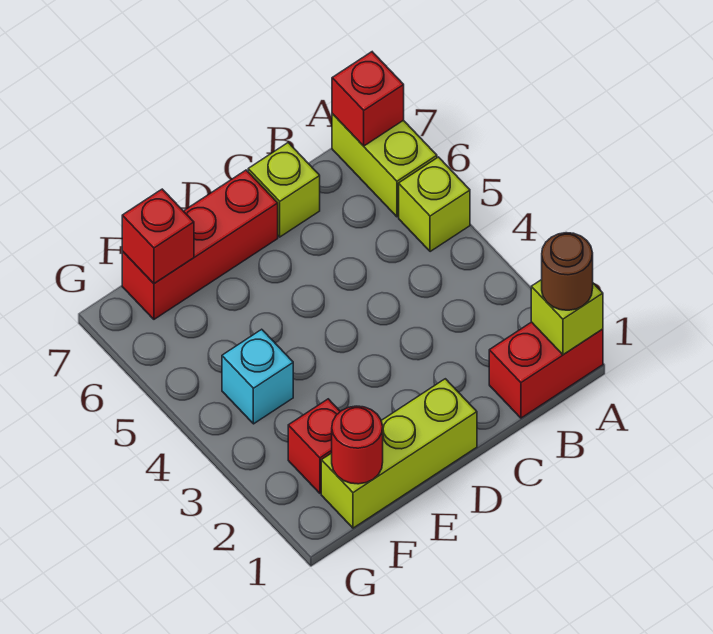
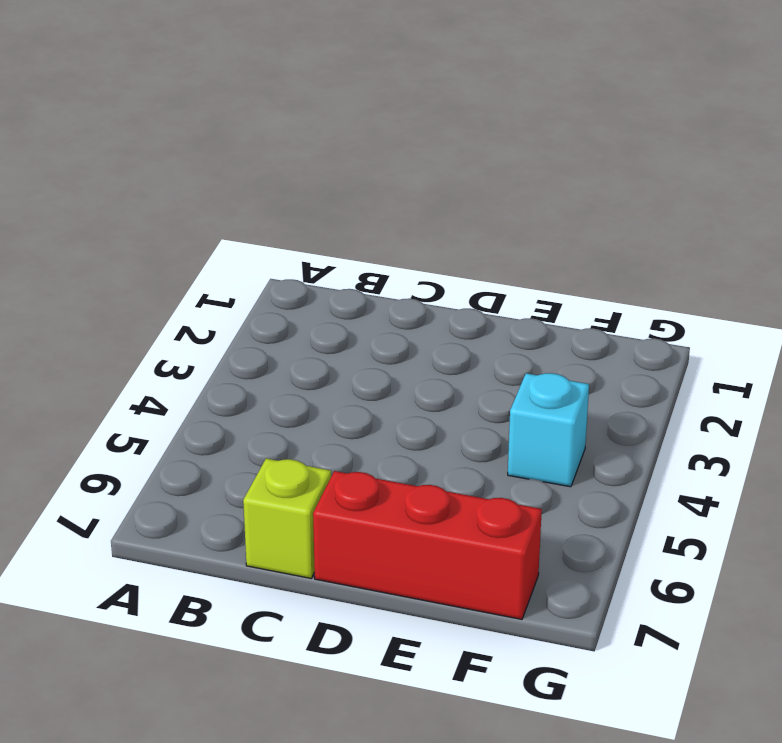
none -> red brick A1:B1 level 1
none -> lime brick A5 level 1
none -> lime brick A6:A7 level 1

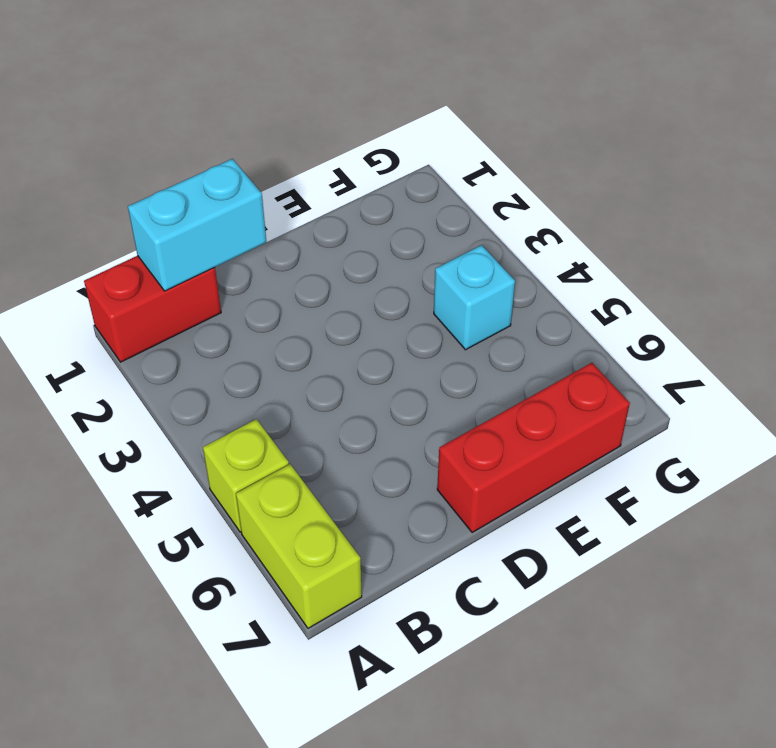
cyan brick B1:C1 level 2 -> none
none -> lime brick C7 level 1
none -> lime brick D1:F1 level 1
none -> red brick F2 level 1

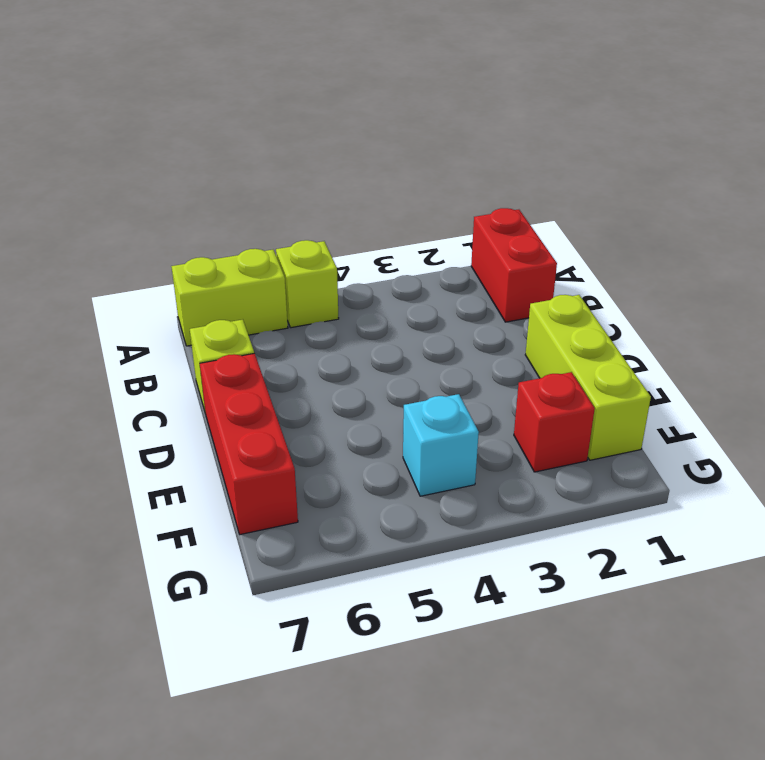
none -> lime brick A1 level 2
none -> red brick A7 level 2
none -> red round brick F1 level 2

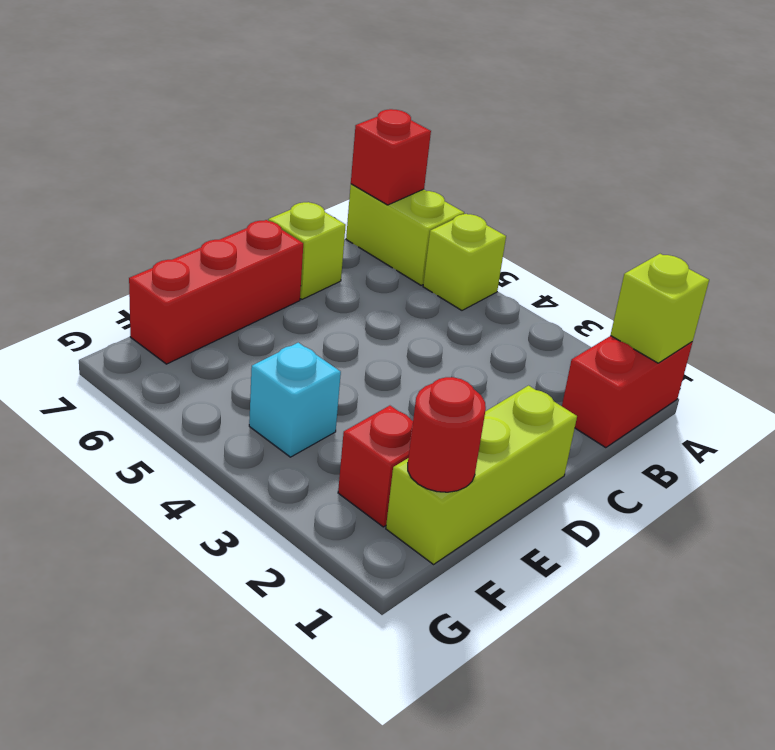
none -> red brick F7 level 2
none -> brown round brick A1 level 3

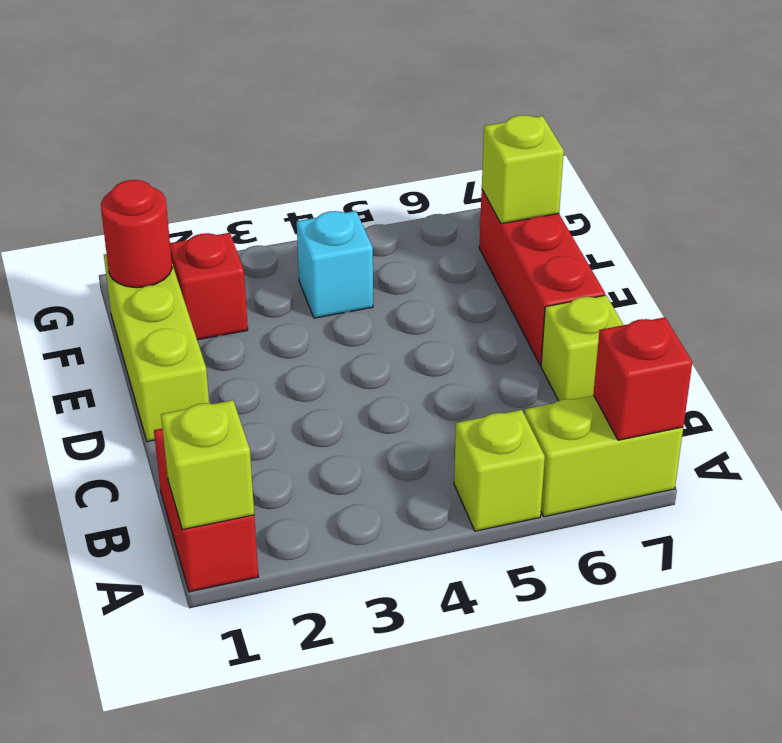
lime brick F7 level 2 -> red brick F7 level 2
none -> brown round brick A1 level 3

